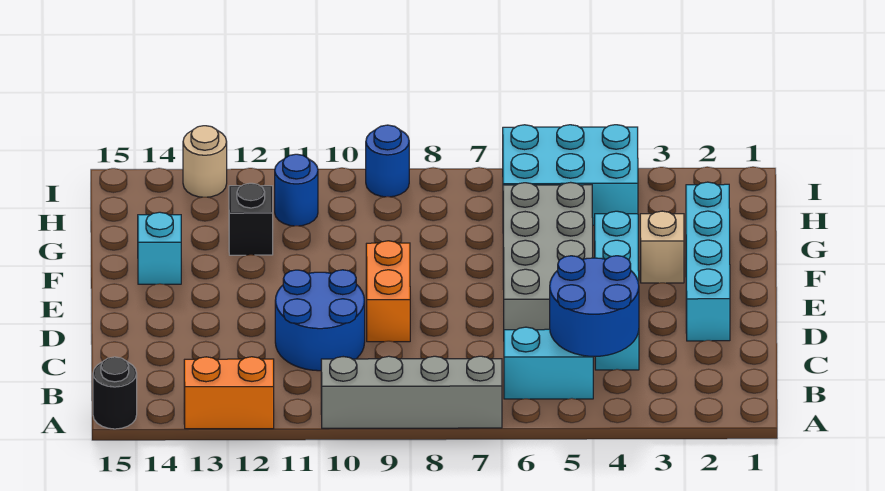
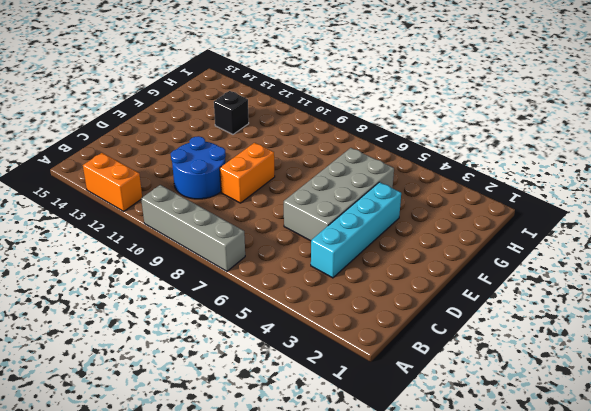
none -> black round brick A15 level 1
none -> cyan brick B5:B6 level 1
none -> cyan brick D2:G2 level 1

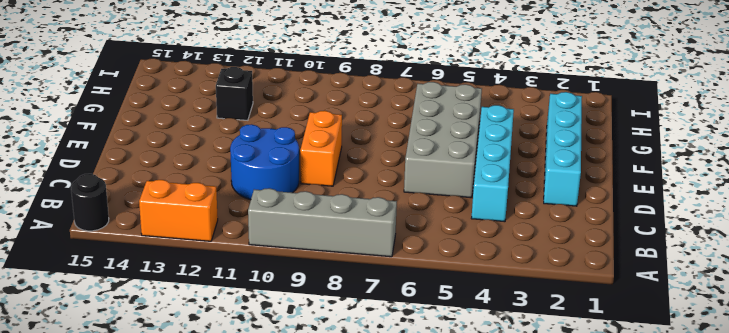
none -> cyan brick B5:B6 level 1
none -> tan brick F3 level 1
none -> cyan brick F14 level 1

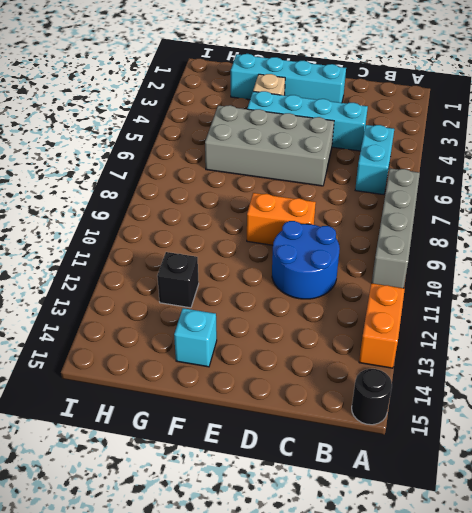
none -> cyan brick H4:I6 level 1
none -> blue round brick H11 level 1
none -> blue round brick I9 level 1

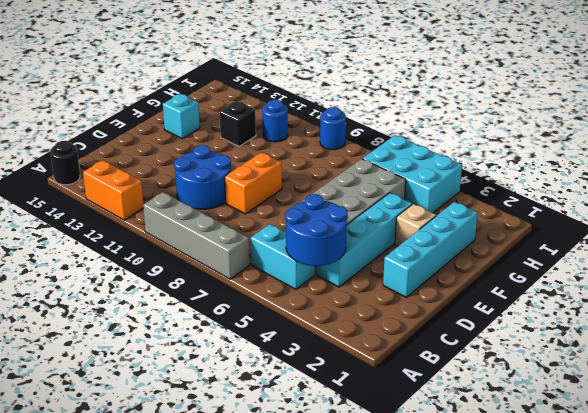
none -> tan round brick I13 level 1

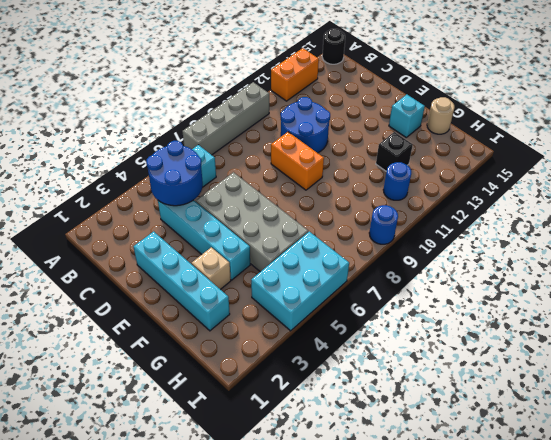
tan round brick G15 level 1 -> tan round brick I13 level 1

